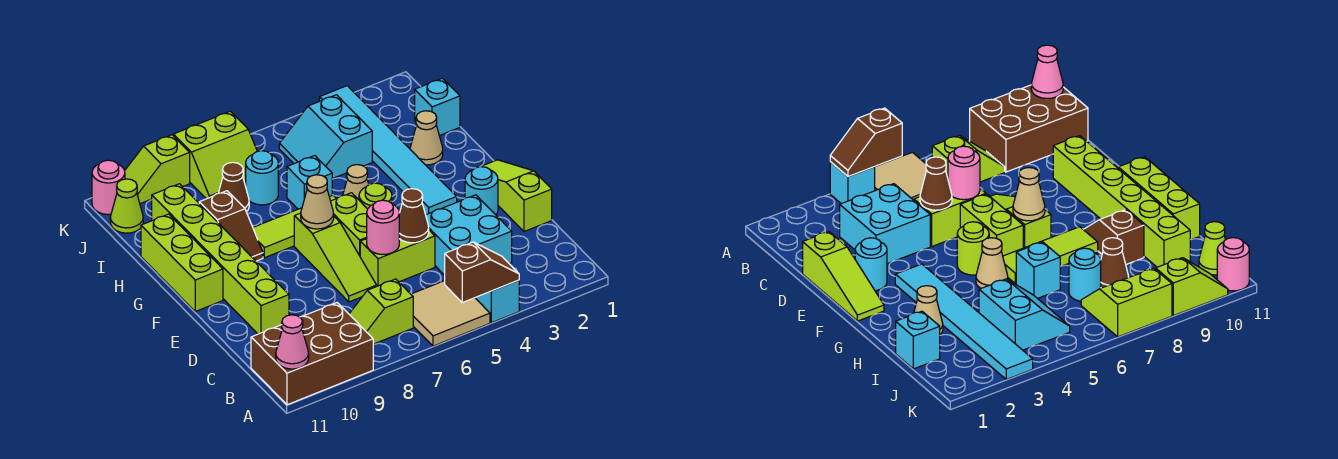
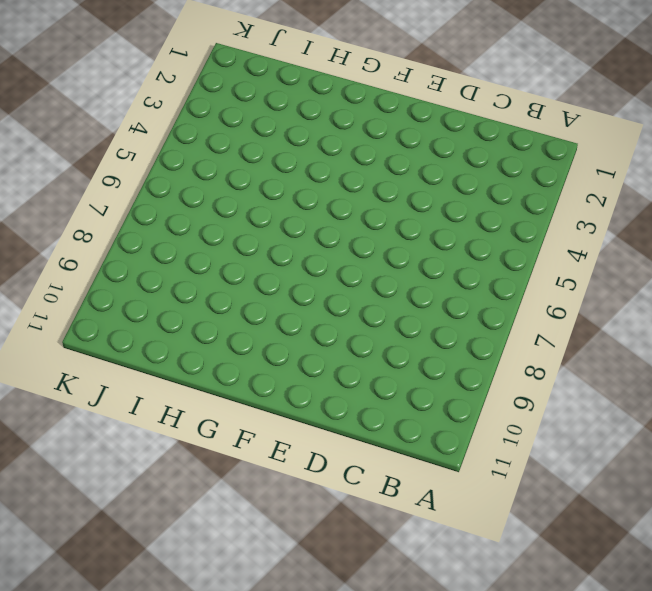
none -> cyan brick A4 level 1
none -> tan tile A5:B6 level 1
none -> brown brick A9:B11 level 1
none -> lime slope B7:B8 level 1 top 7

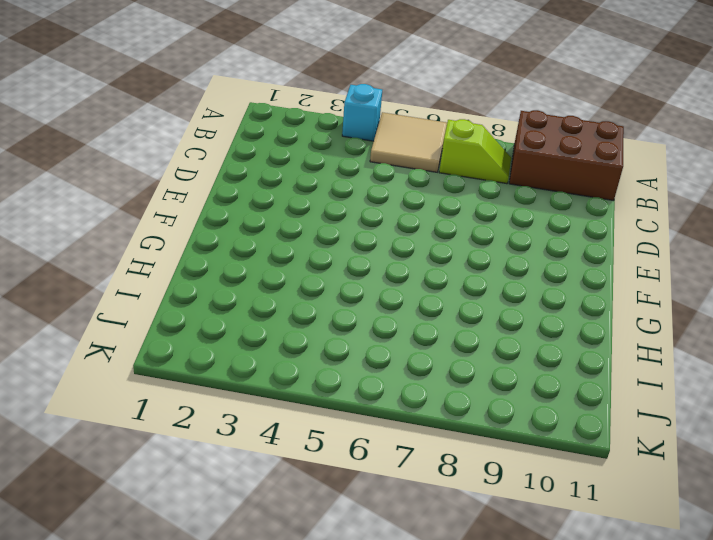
none -> cyan brick C3:D4 level 1
none -> lime slope D1:F1 level 1 top D
none -> lime brick D5:D6 level 1
none -> lime slope D7:F7 level 1 top F

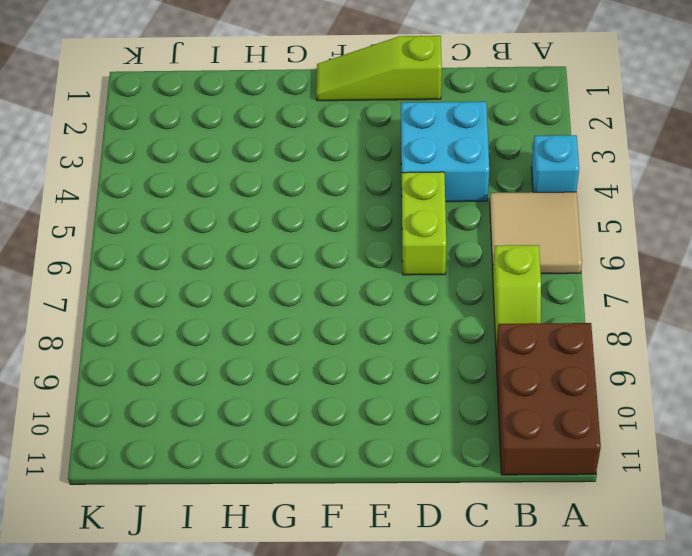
none -> lime slope D7:F7 level 1 top F
none -> lime brick D10:I10 level 1
none -> cyan round brick E2 level 1
none -> lime brick E6:F6 level 1

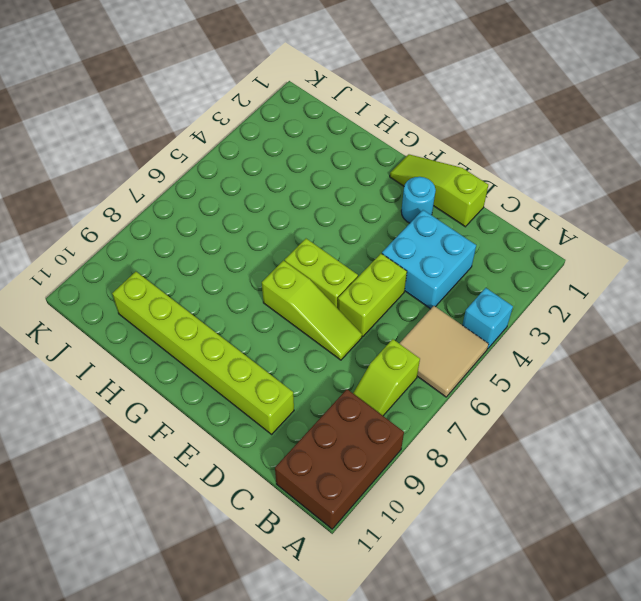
none -> cyan tile F3:K3 level 1
none -> lime round brick F5 level 1
none -> lime brick F11:H11 level 1
none -> tan cone G5 level 1

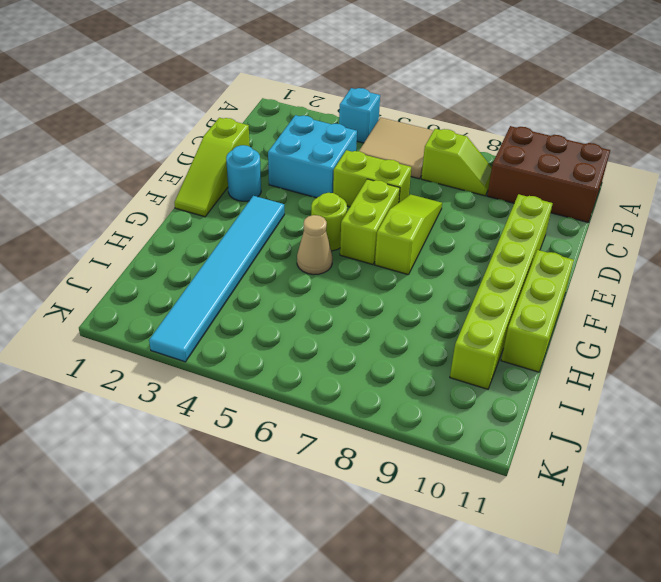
none -> lime tile G6:G8 level 1
none -> brown slope G9:H9 level 1 top H
none -> tan cone H2 level 1
none -> cyan brick H6 level 1

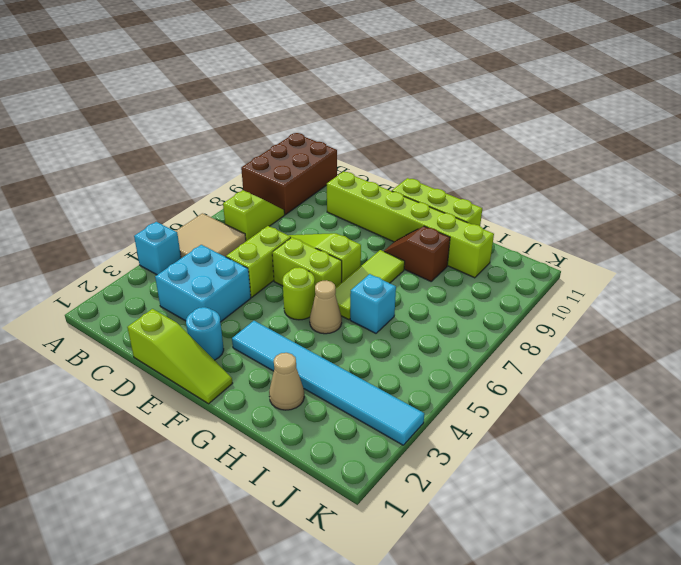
none -> cyan brick I1 level 1
none -> cyan slope I4:J5 level 1 top 4
none -> cyan round brick I7 level 1
none -> brown cone I8 level 1

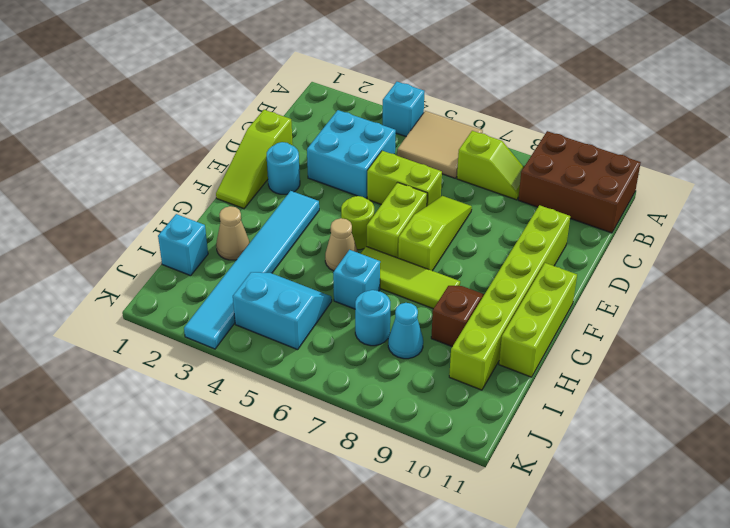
cyan slope I4:J5 level 1 top J -> cyan slope I4:J5 level 1 top 4
cyan cone I8 level 1 -> brown cone I8 level 1
none -> lime slope J7:K8 level 1 top K
none -> lime cone J11 level 1
none -> lime slope K9:K10 level 1 top 9
none -> pink round brick K11 level 1

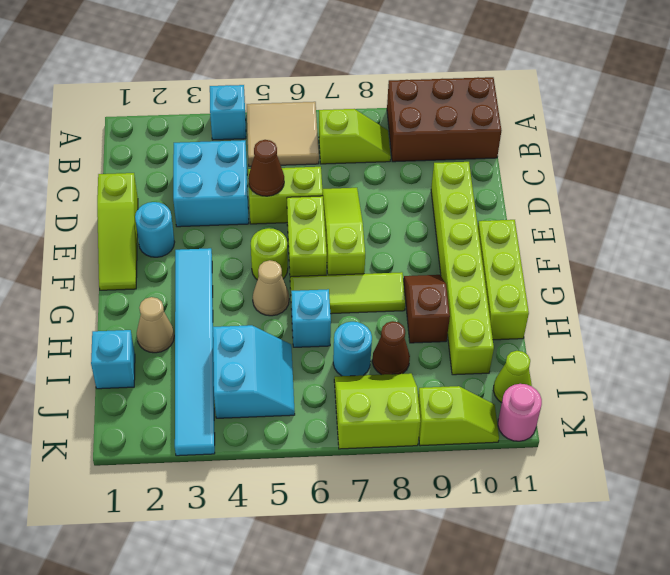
none -> brown slope A4:A5 level 2 top 5
none -> pink cone A11 level 2
none -> pink round brick D6 level 2
none -> tan cone F7 level 2

